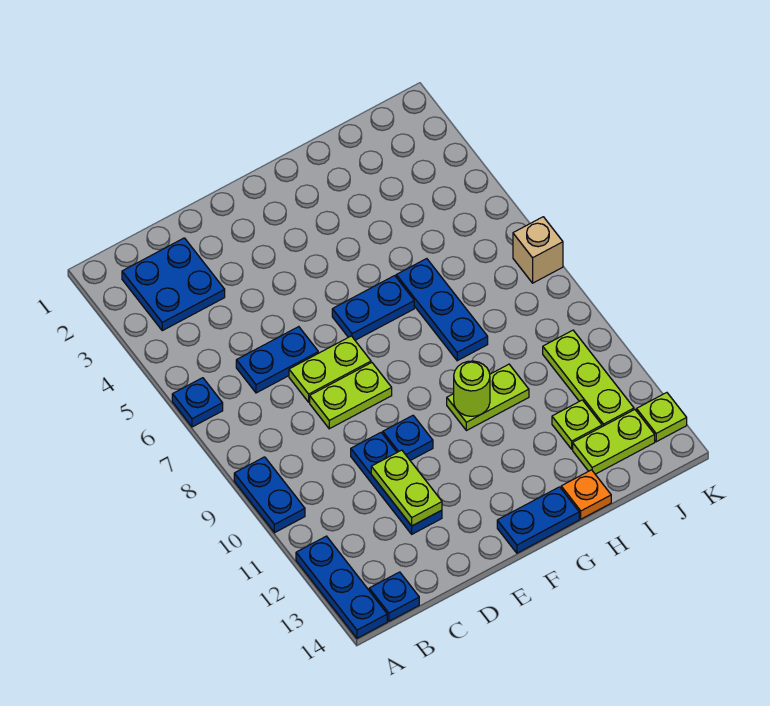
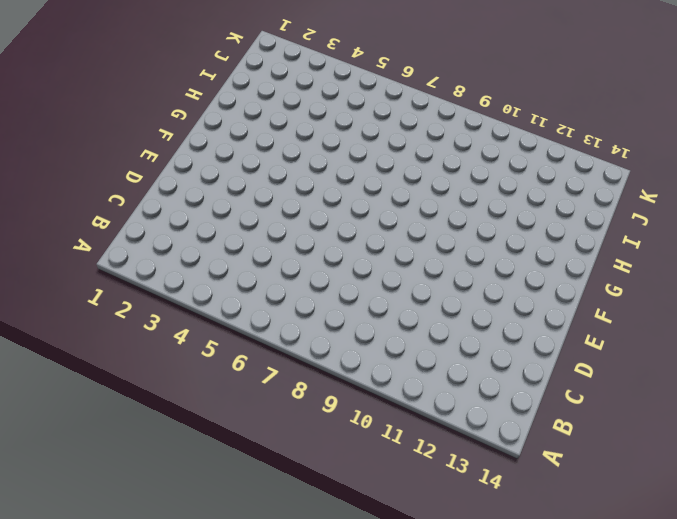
none -> blue plate A6 level 1
none -> blue plate A9:A10 level 1
none -> blue plate A12:A14 level 1

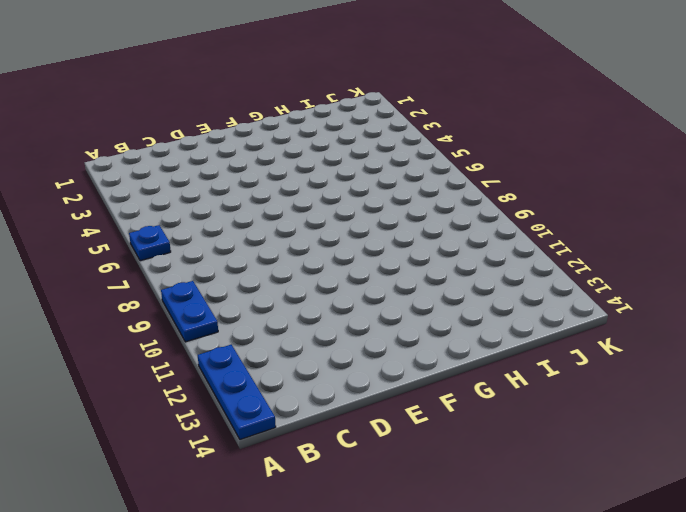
none -> blue plate B2:C3 level 1
none -> blue plate B14 level 1
none -> blue plate C6:D6 level 1

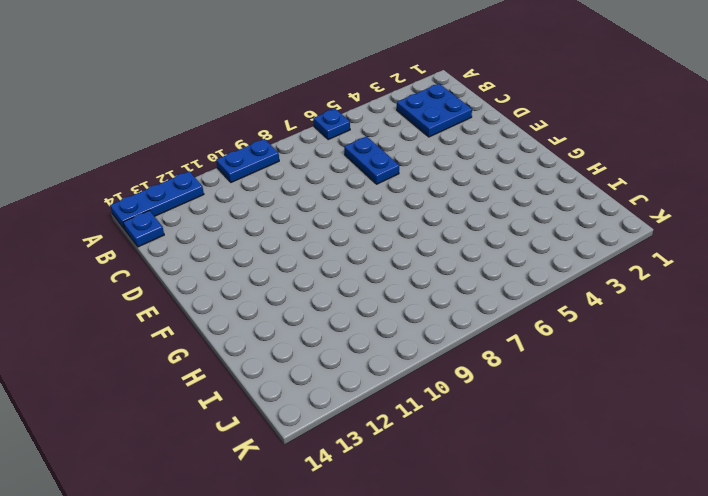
none -> lime plate D7:E7 level 1
none -> lime plate D8:E8 level 1
none -> blue plate D10:D12 level 1

